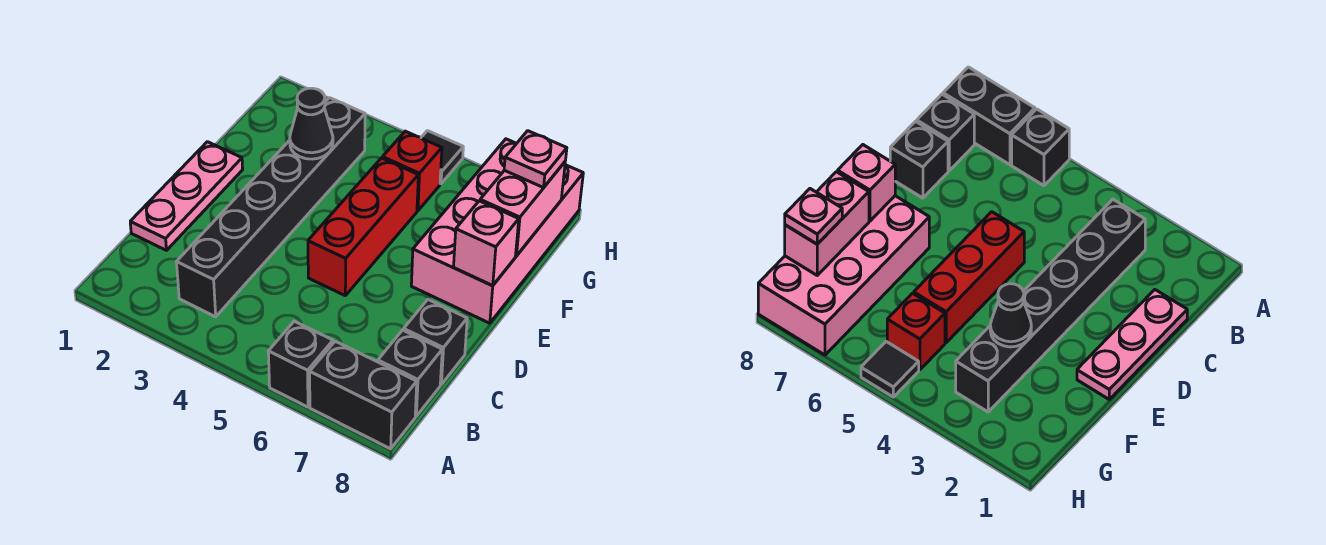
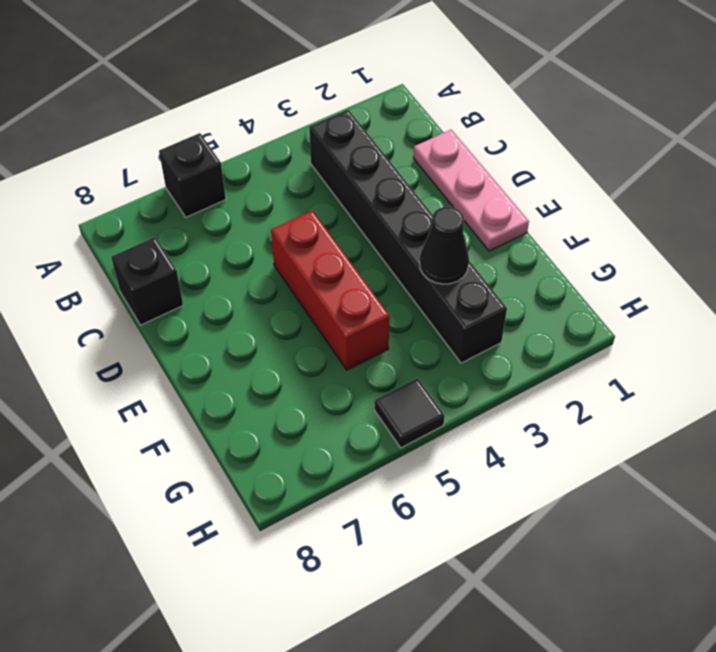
none -> black brick A7:A8 level 1
none -> black brick B8 level 1
none -> pink brick E7:H8 level 1

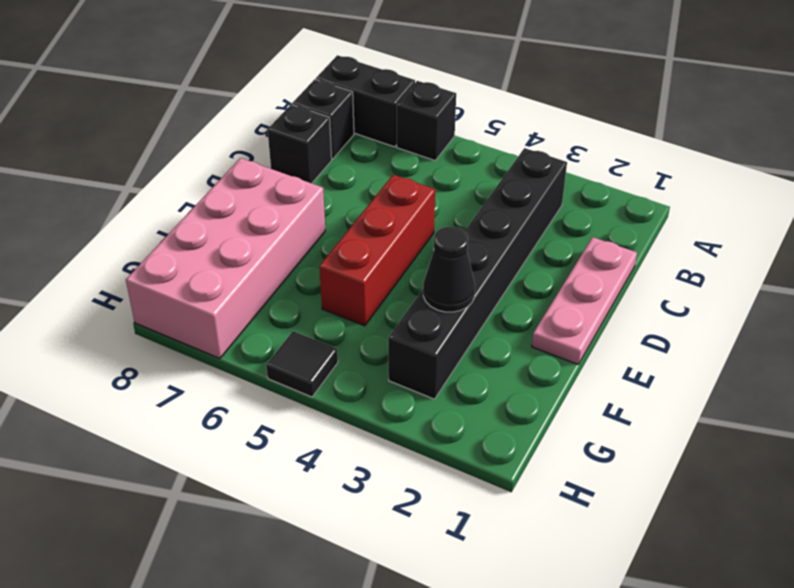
none -> red brick G5 level 1
none -> pink brick E8 level 2
none -> pink brick F8:G8 level 2

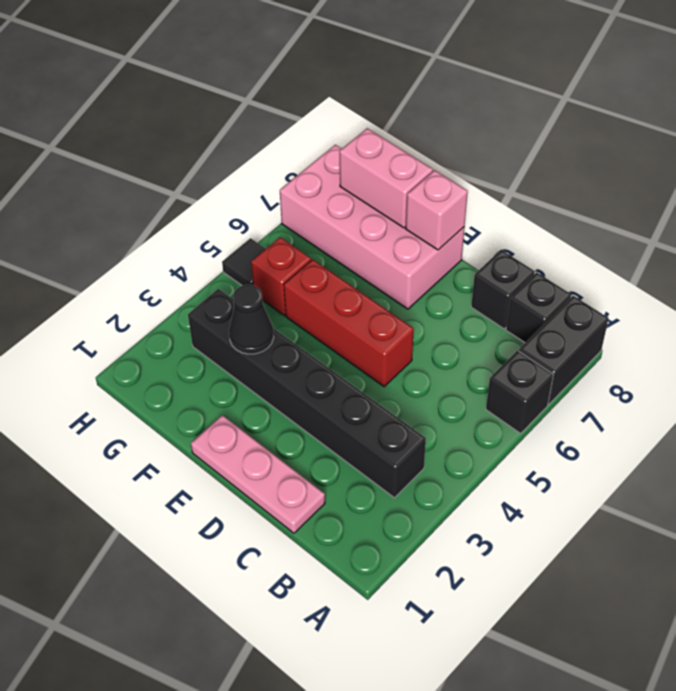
none -> pink plate G8 level 3

